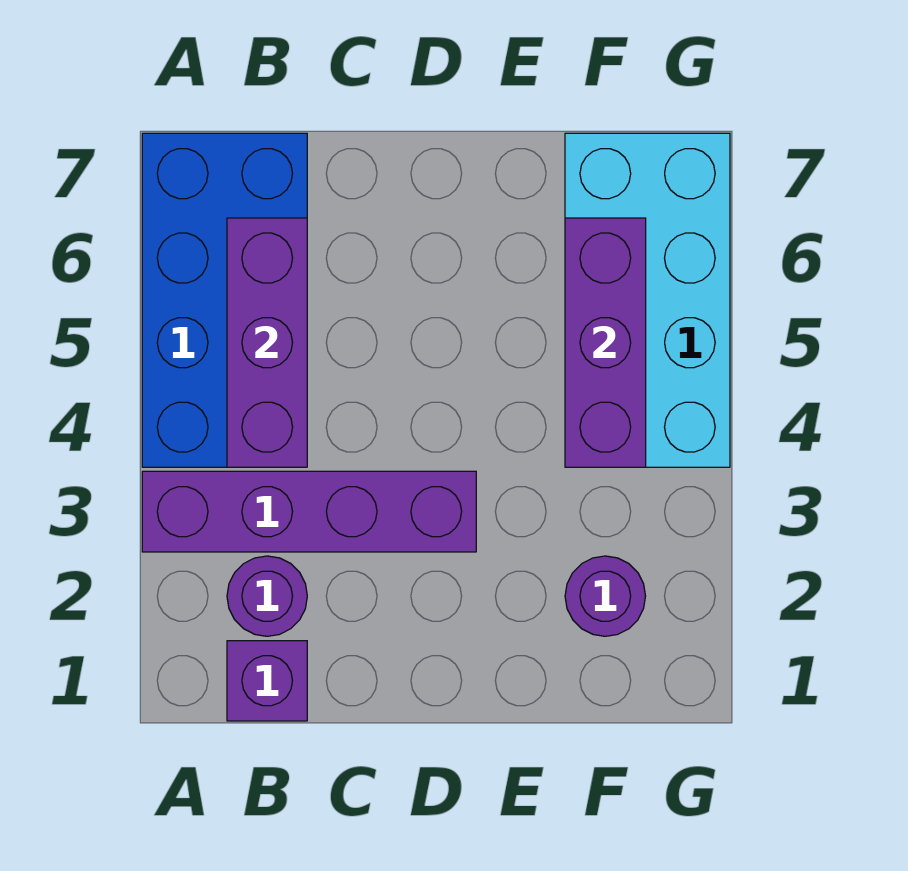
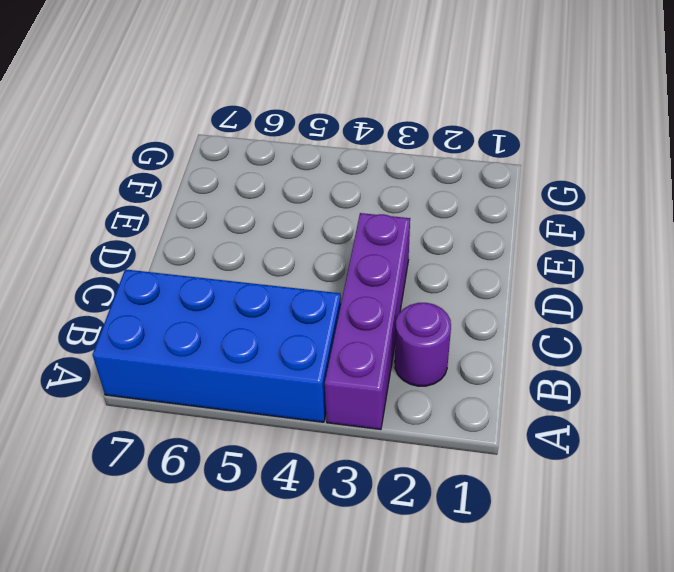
none -> purple brick B1 level 1
none -> purple round brick F2 level 1

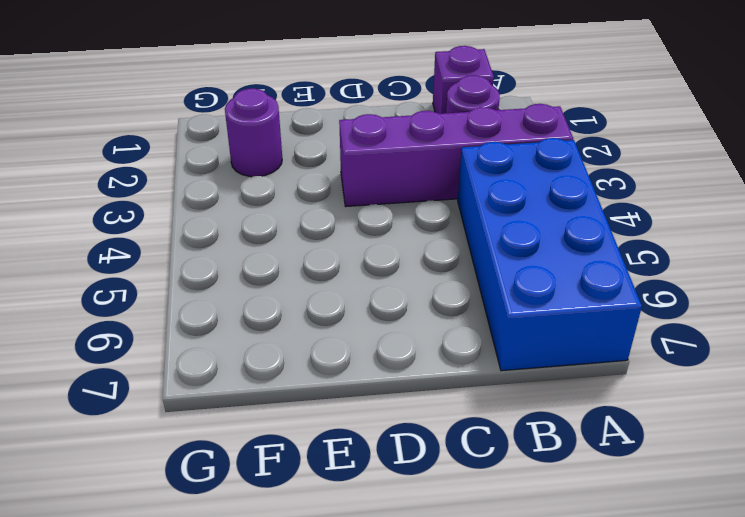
none -> cyan brick F4:G7 level 1
none -> purple brick B4:B6 level 2

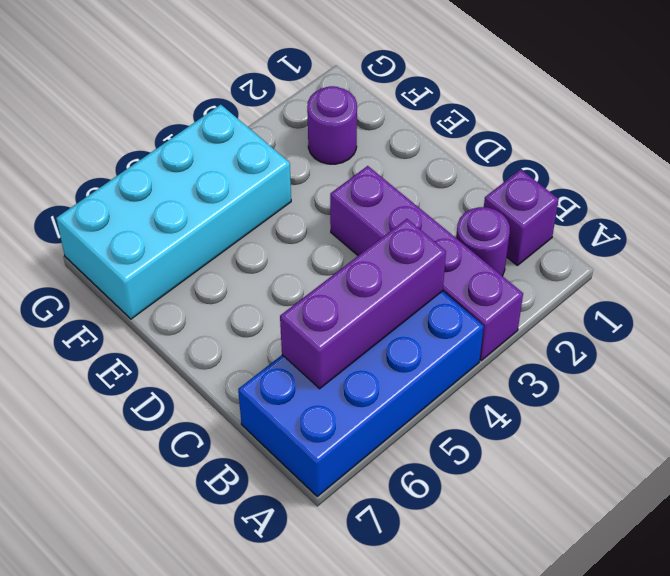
none -> purple brick F4:F6 level 2

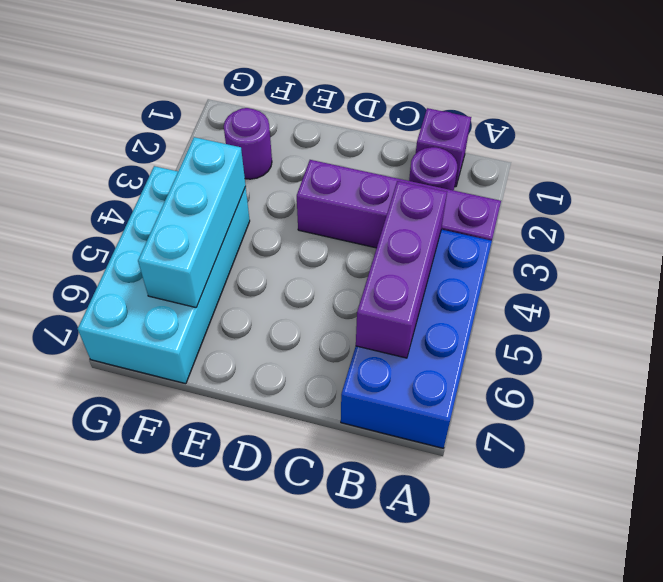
cyan brick F4:F6 level 2 -> purple brick F4:F6 level 2

